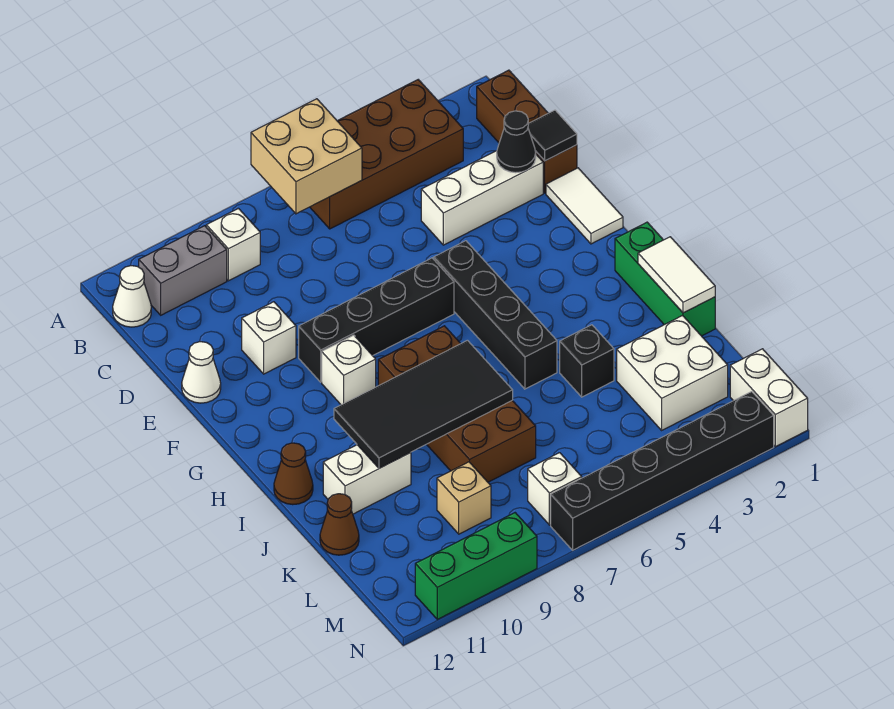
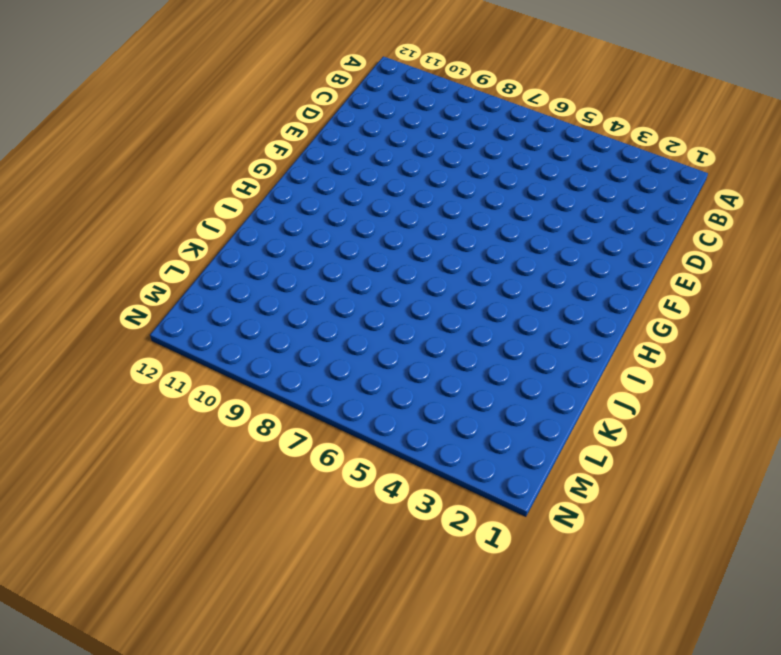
none -> brown brick A3:B6 level 1
none -> brown brick B1:D1 level 1
none -> white brick B9 level 1

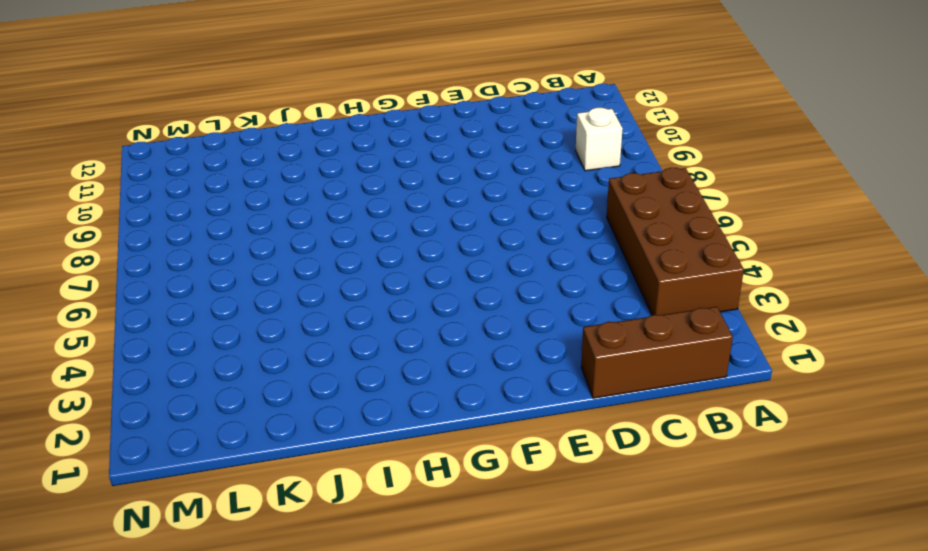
none -> grey brick B10:B11 level 1
none -> white cone B12 level 1
none -> white brick D2:D4 level 1

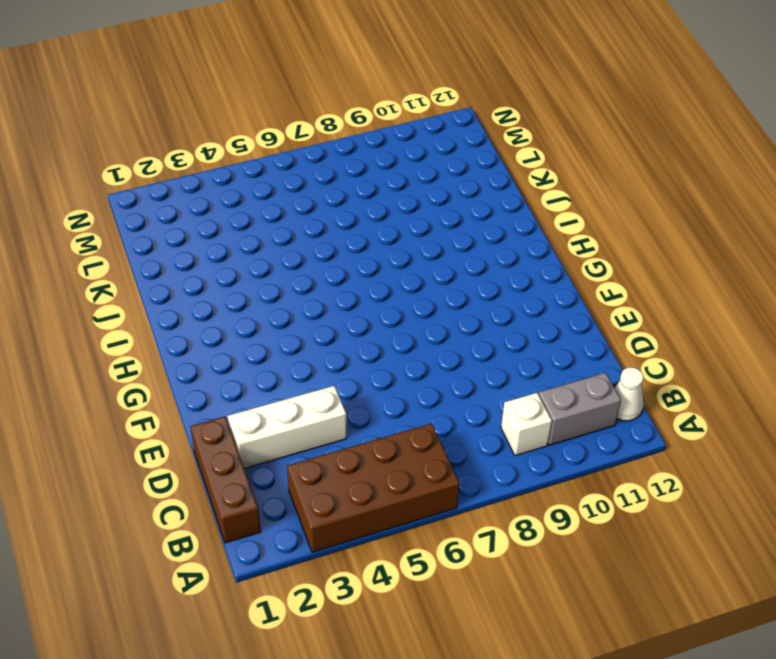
none -> white tile E1:F1 level 1
none -> white brick E10 level 1
none -> white cone E12 level 1

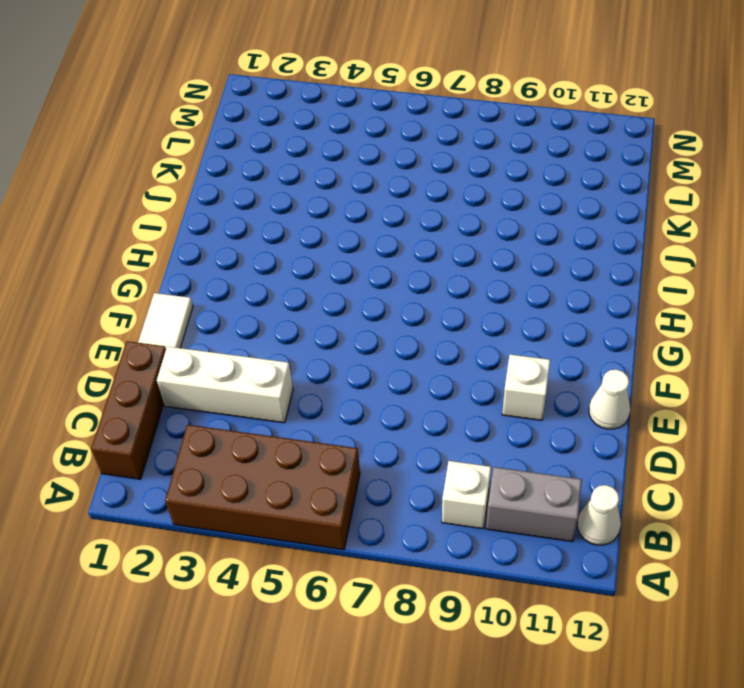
none -> black brick F5:I5 level 1
none -> black brick F6:F9 level 1
none -> white brick G9 level 1

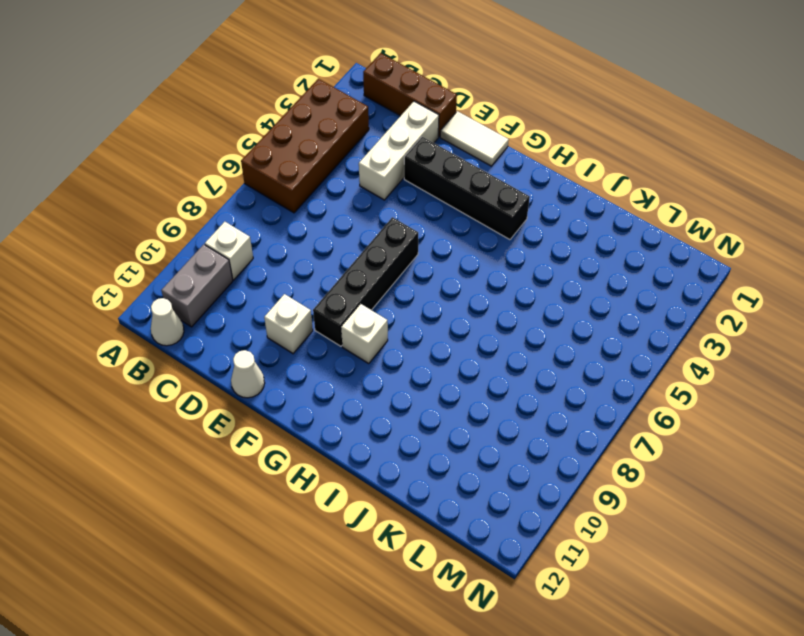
black brick E3:H3 level 1 -> black brick F5:I5 level 1
none -> green brick H1:J1 level 1
none -> brown brick H7:K8 level 1
none -> brown cone I12 level 1

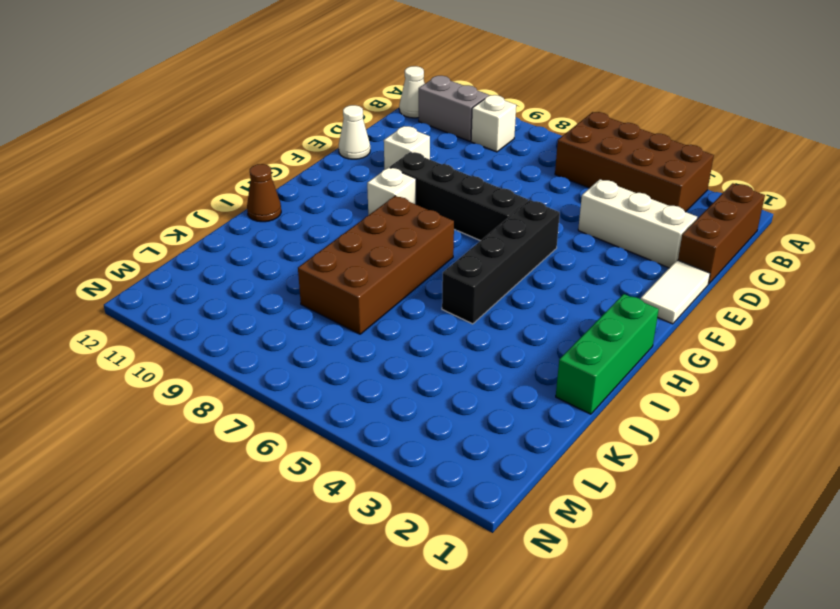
none -> black brick J4 level 1
none -> white brick J10:J11 level 1
none -> white brick K2:L3 level 1

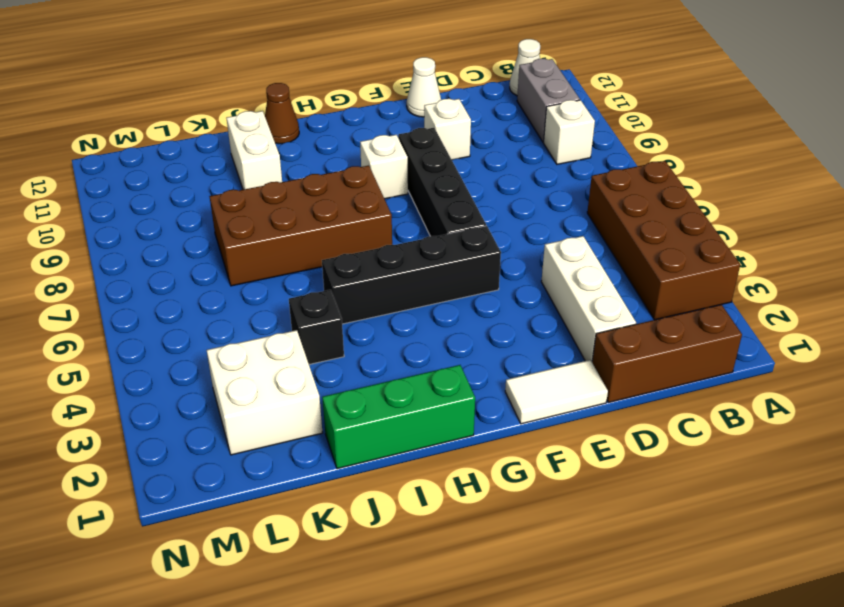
none -> brown cone K12 level 1
none -> tan brick L9 level 1
none -> white brick M1:N1 level 1

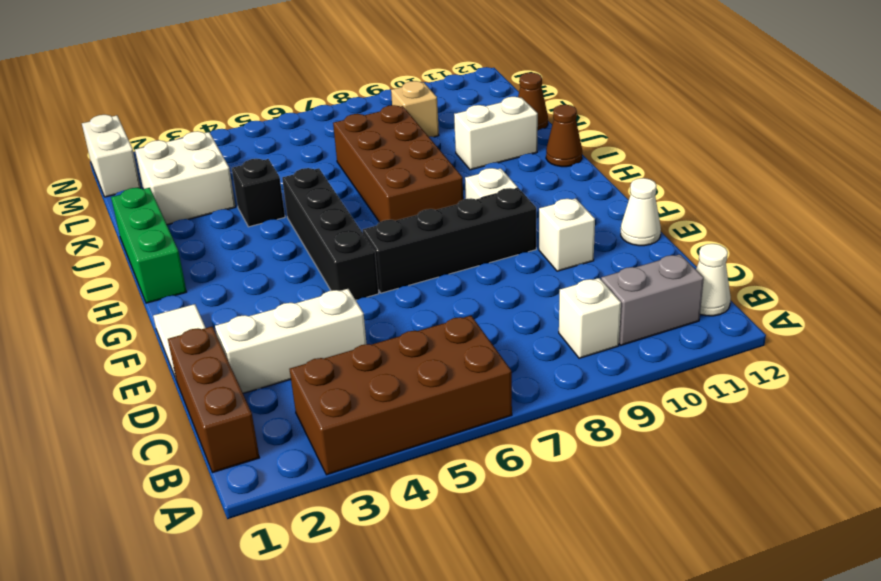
none -> white brick M7 level 1
none -> black brick N2:N7 level 1
none -> green brick N9:N11 level 1

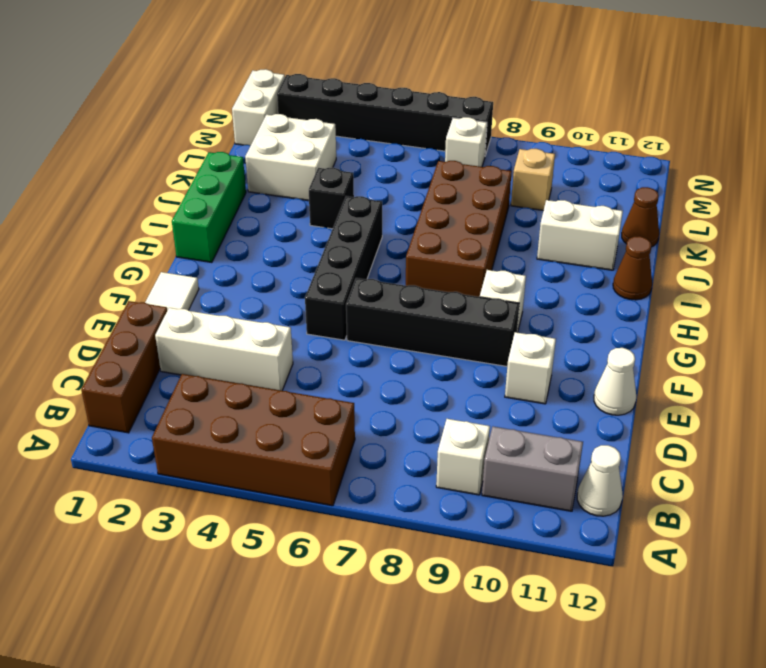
none -> green brick N9:N11 level 1
none -> tan brick A6:B7 level 2
none -> black tile D1 level 2

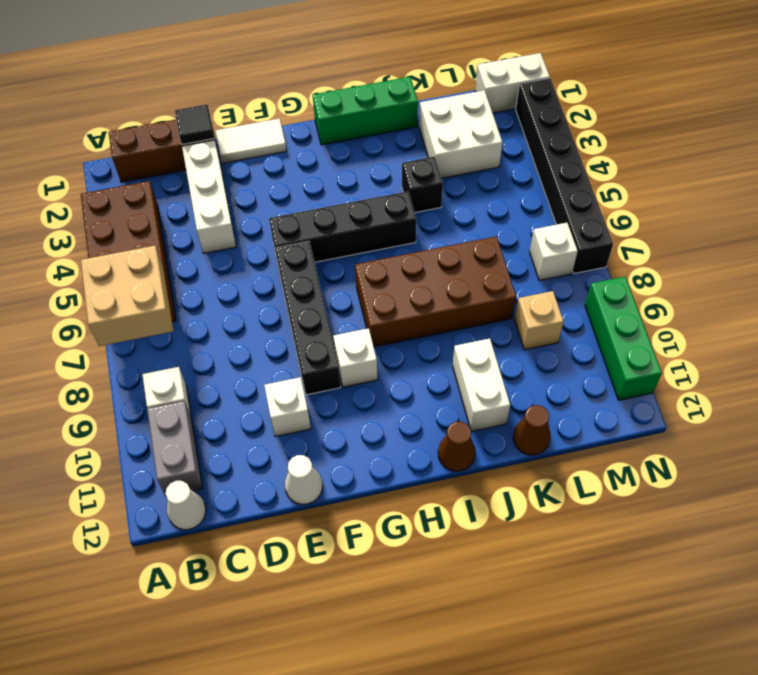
none -> black cone D2 level 2
none -> white tile I1:J1 level 2
none -> black tile I7:J10 level 2

